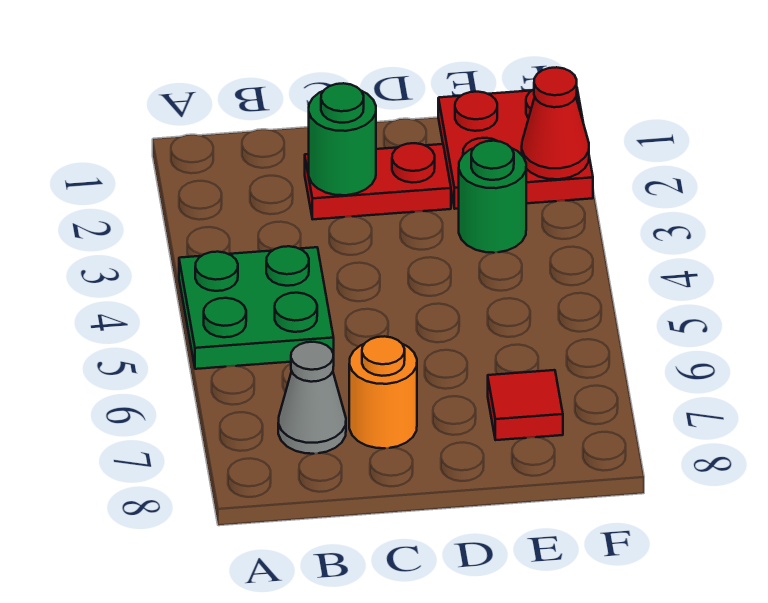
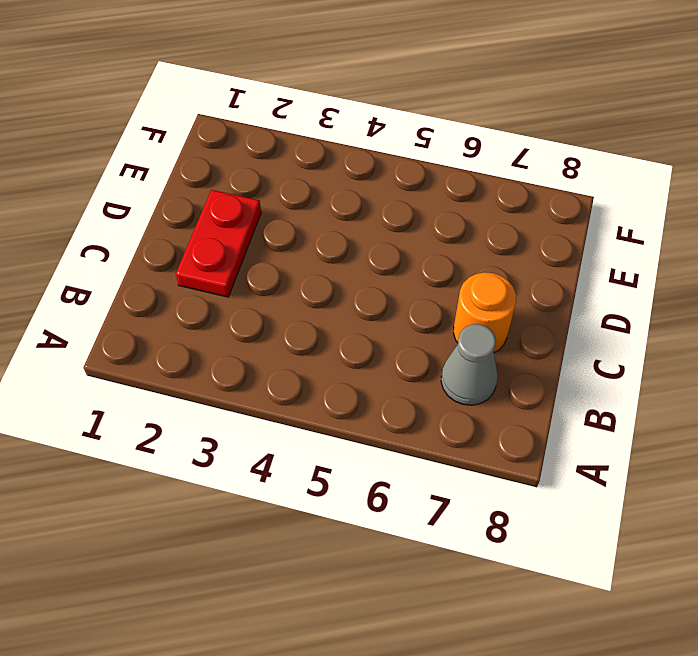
none -> green plate A4:B5 level 1
none -> red plate E1:F2 level 1

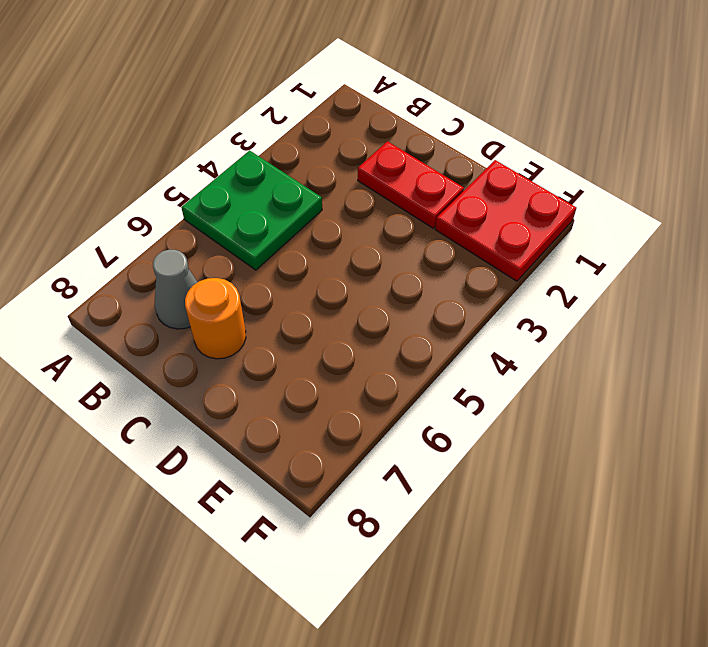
none -> green round brick E3 level 1
none -> red tile E7 level 1

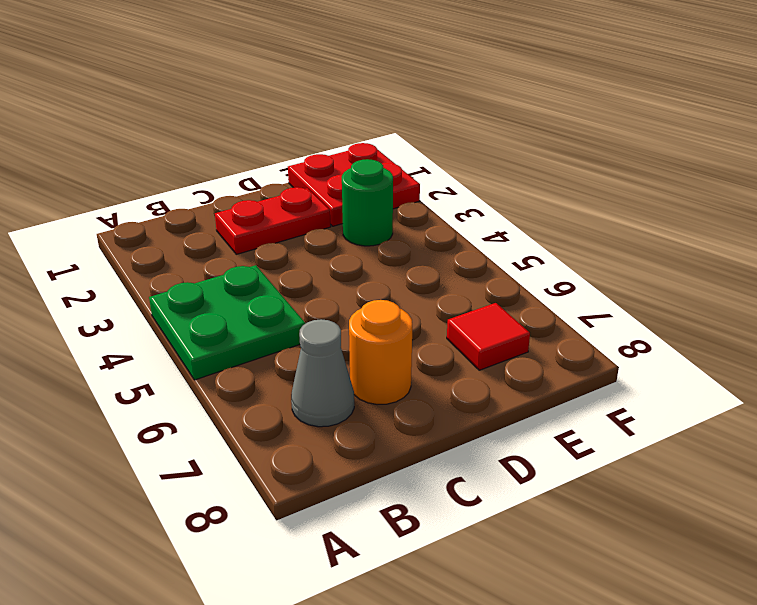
none -> green round brick C2 level 2
none -> red cone F2 level 2

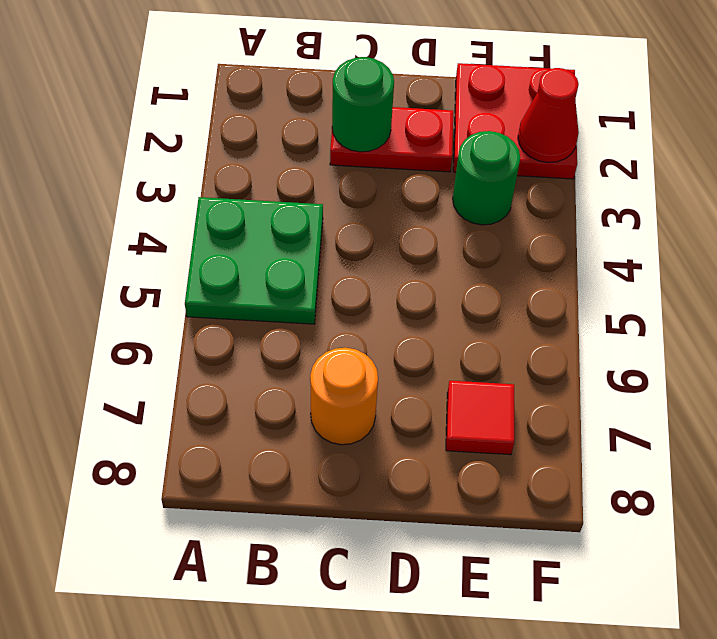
none -> grey cone B7 level 1

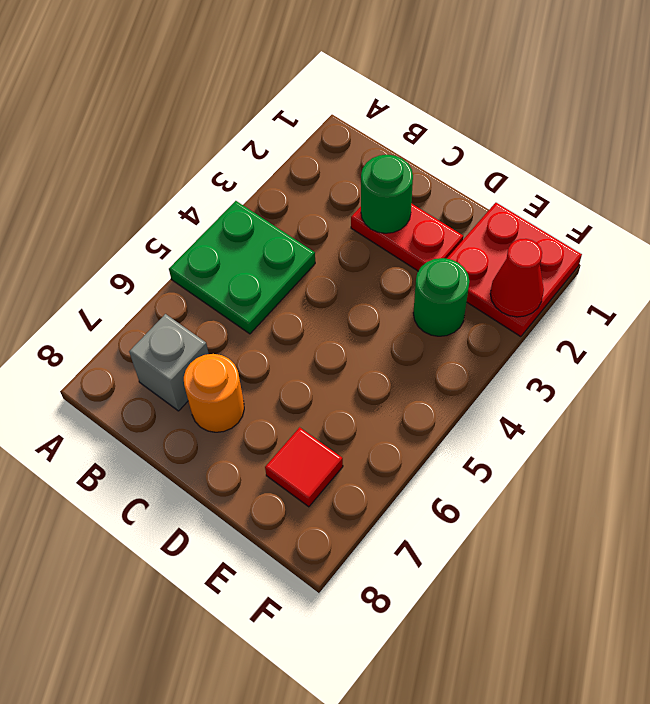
grey brick B7 level 1 -> grey cone B7 level 1

